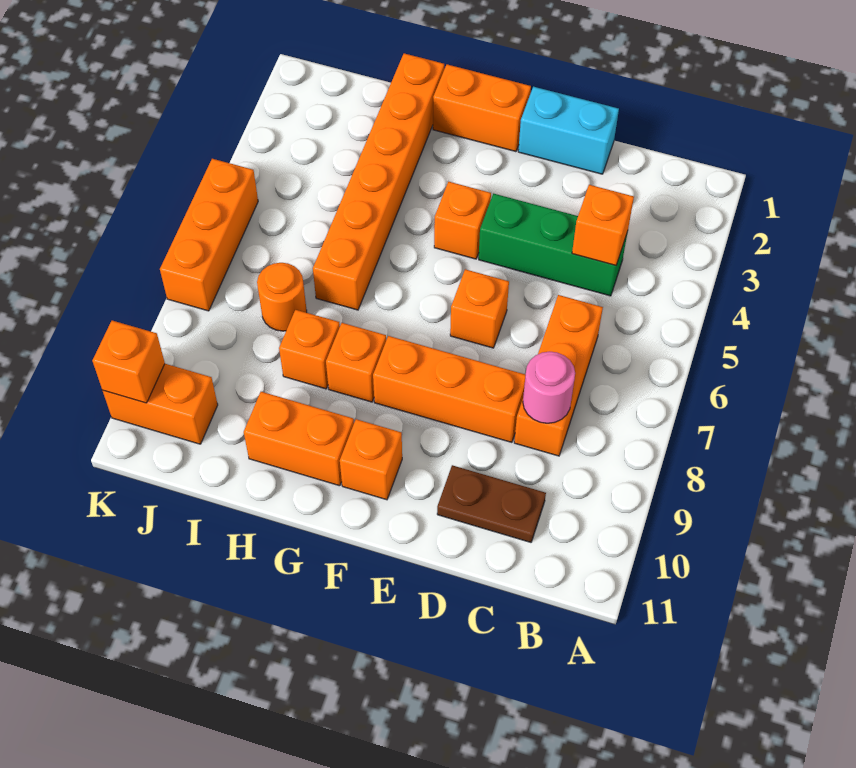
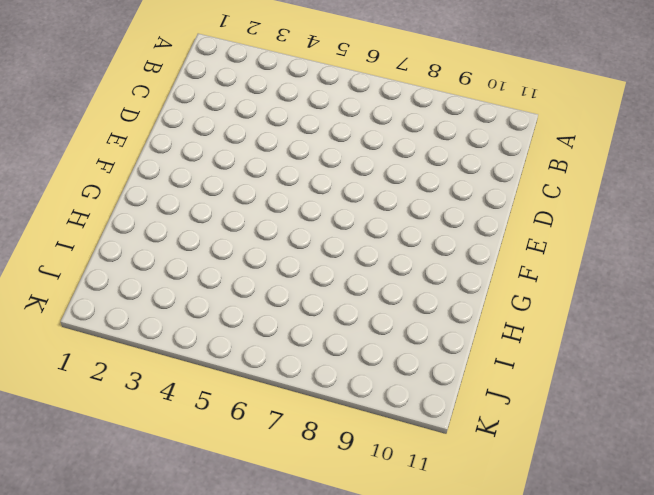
none -> green brick C4:E4 level 1
none -> orange brick C6:C8 level 1
none -> brown plate C10:D10 level 1

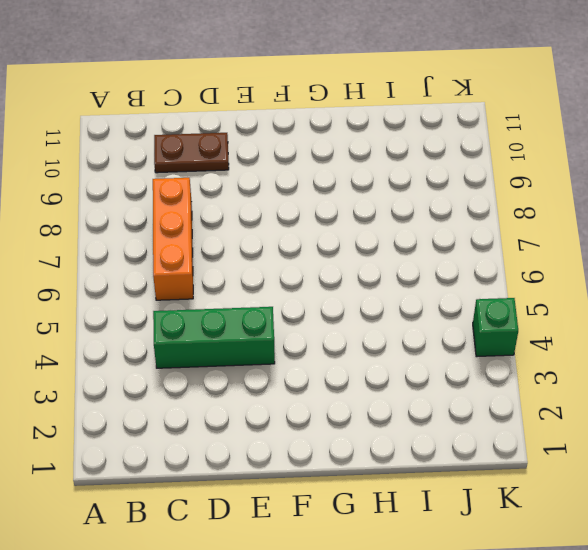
green brick K4 level 1 -> none
none -> cyan brick D1:E1 level 1
none -> orange brick D8:F8 level 1
none -> orange brick E6 level 1

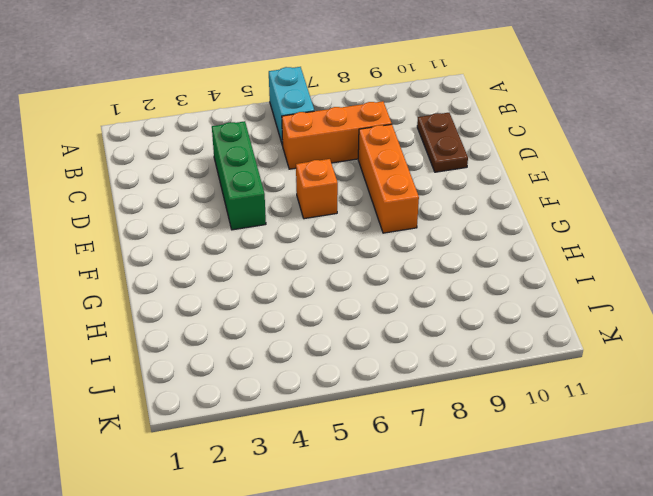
cyan brick A6:B6 level 1 -> cyan brick D1:E1 level 1
none -> orange brick F1:G1 level 1
none -> orange brick F4 level 1
none -> orange brick F10 level 1

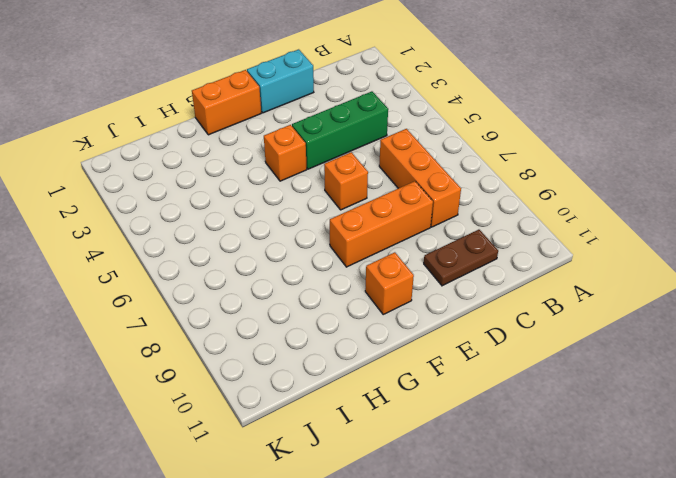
none -> orange brick G8 level 1
none -> orange brick G10:H10 level 1
none -> orange brick H1:H6 level 1

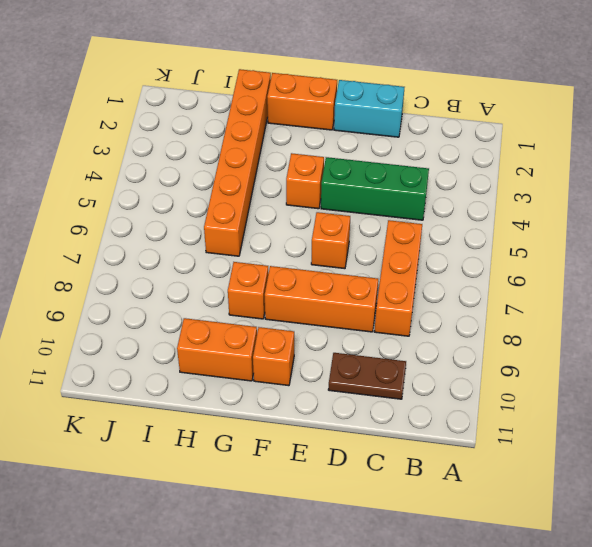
none -> orange brick H8 level 1
none -> orange round brick I7 level 1
none -> orange brick J10:K10 level 1

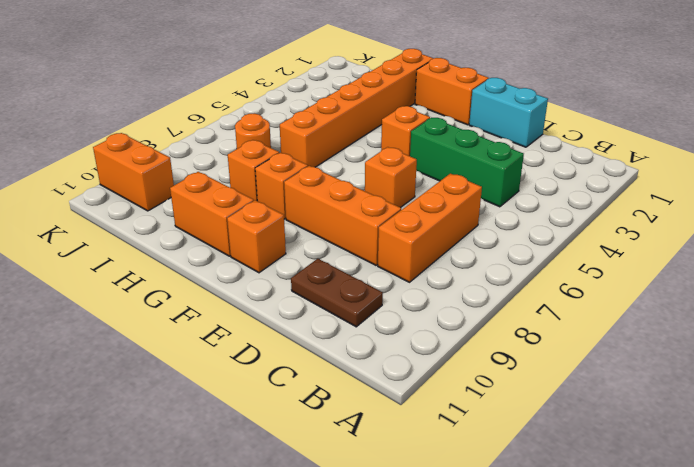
none -> orange brick K5:K7 level 1
none -> orange brick C4 level 2
none -> pink round brick C8 level 2

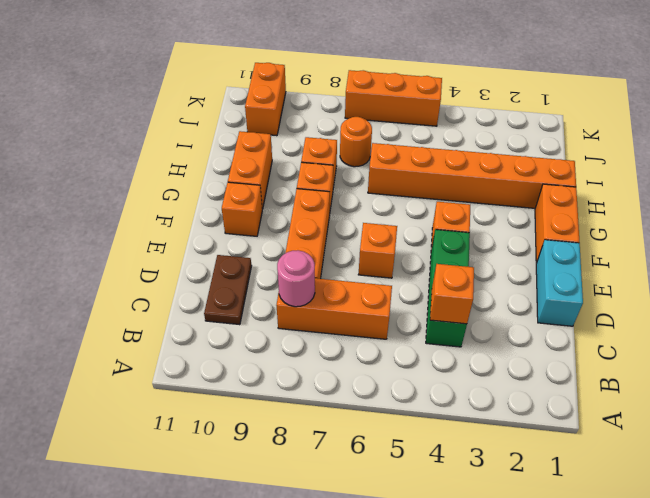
none -> orange brick K10 level 2

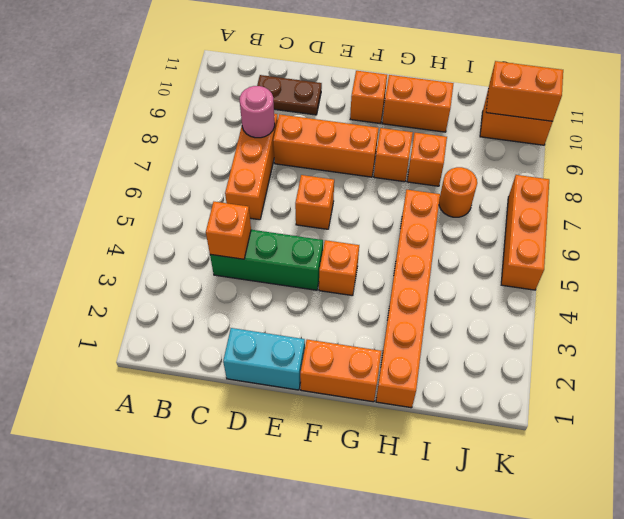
orange brick J10:K10 level 2 -> orange brick K10 level 2

